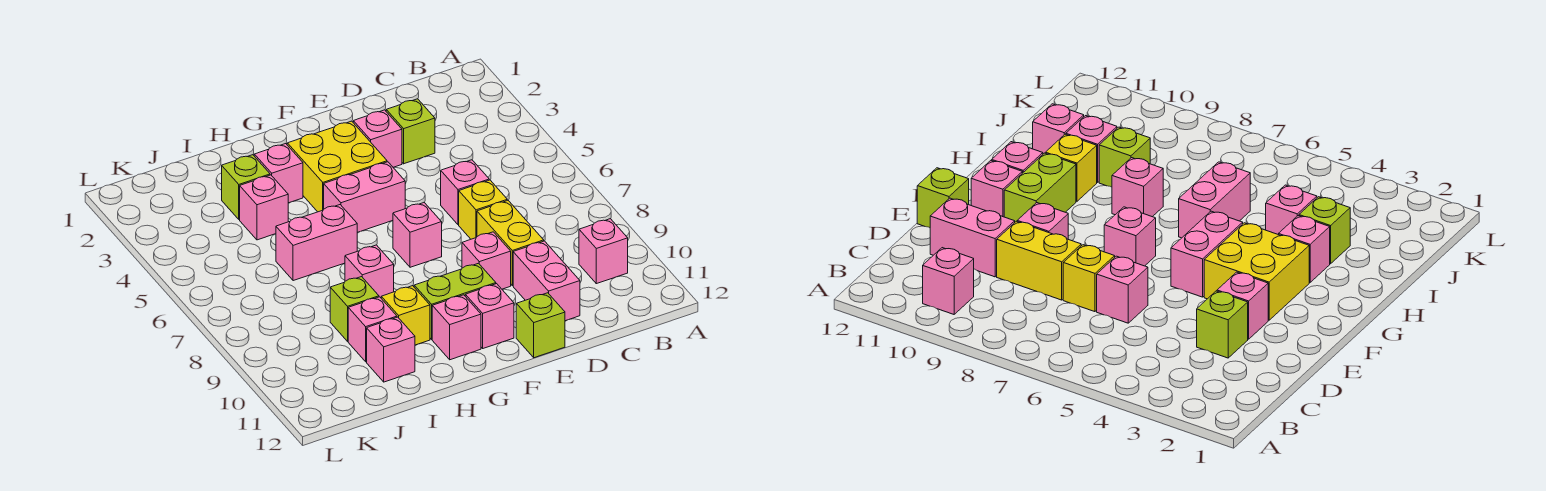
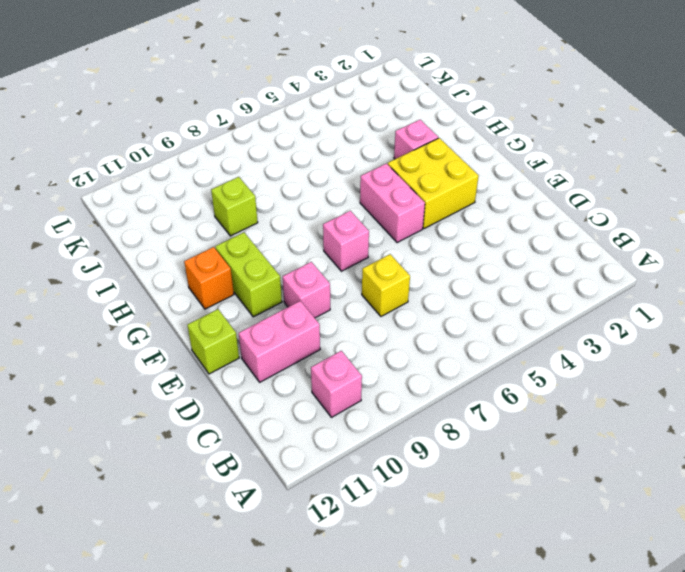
orange brick G11 level 1 -> pink brick G11 level 1
none -> lime brick D3 level 1
none -> pink brick D6 level 1
none -> yellow brick D8:D9 level 1

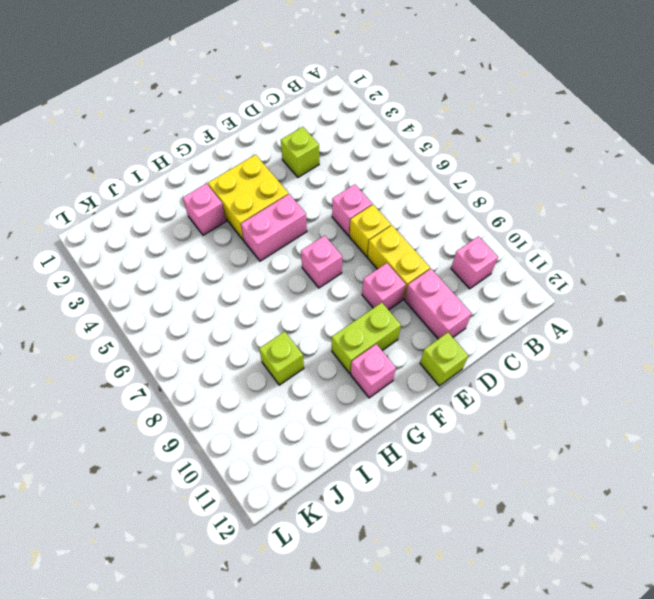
none -> pink brick E3 level 1
none -> pink brick F11 level 1
none -> pink brick H6:I6 level 1

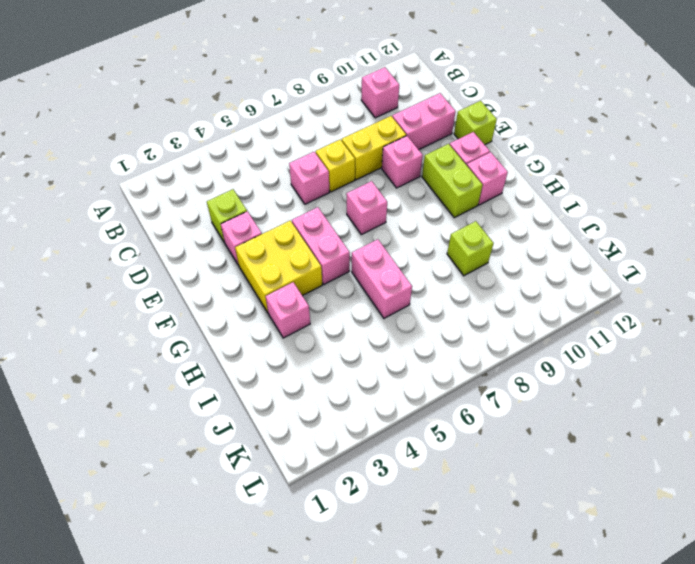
none -> pink brick H8 level 1
none -> yellow brick H10 level 1
none -> lime brick I3 level 1

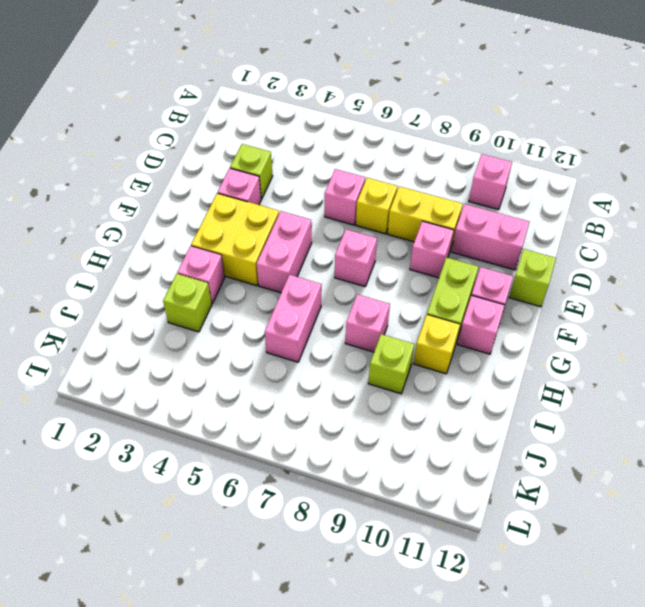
none -> pink brick I4 level 1
none -> pink brick I10 level 1
none -> pink brick I11 level 1

